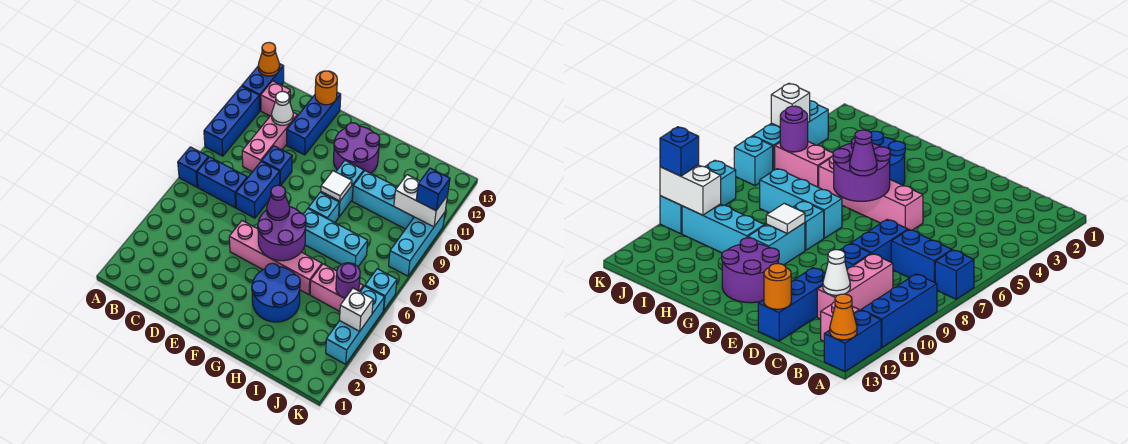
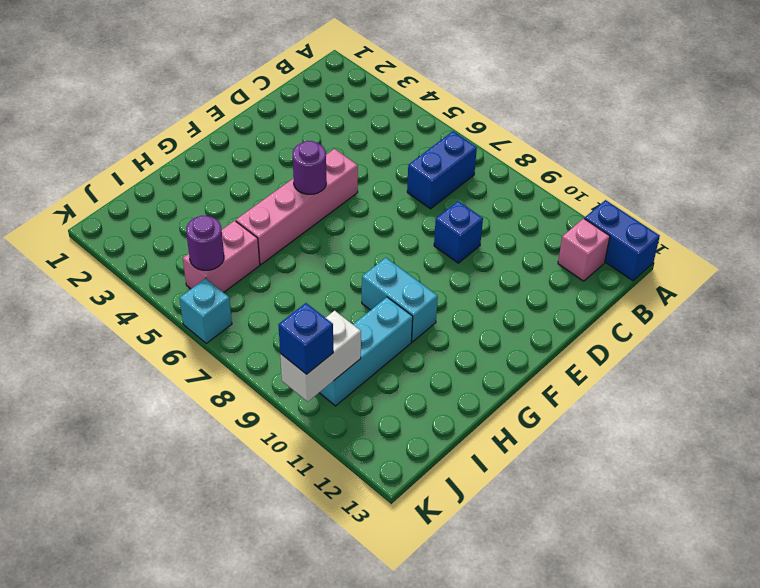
purple round brick F5 level 2 -> purple round brick F5:G6 level 2
none -> blue brick A7 level 1
none -> blue brick A9:A11 level 1
none -> pink brick C9:C11 level 1
none -> blue brick D7:D8 level 1

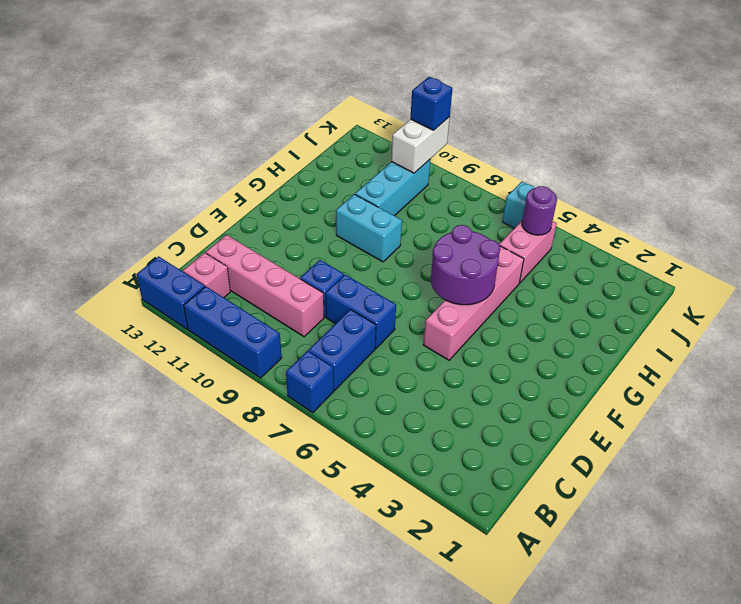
pink brick C9:C12 level 1 -> pink brick C9:C11 level 1
none -> blue brick D11:D13 level 1
none -> purple round brick F11:G12 level 1
none -> blue round brick G3:H4 level 1
none -> cyan brick G7:I7 level 1

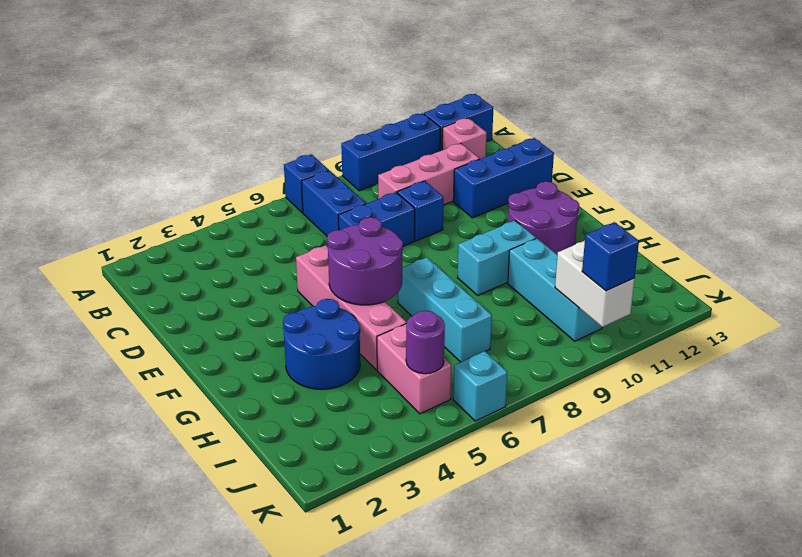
none -> cyan brick G8 level 1
none -> cyan brick K3:K5 level 1
none -> cyan brick K8:K10 level 1
none -> orange cone A13 level 2

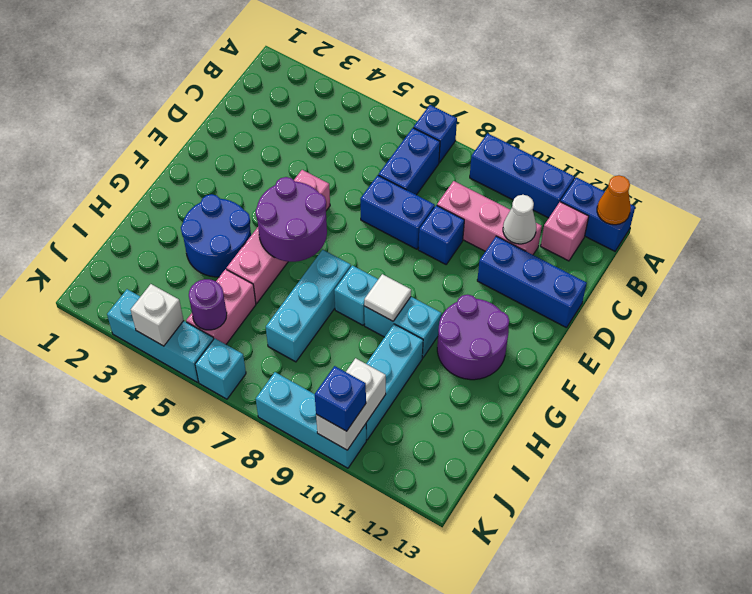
none -> orange round brick D13 level 2
none -> purple cone F6 level 3

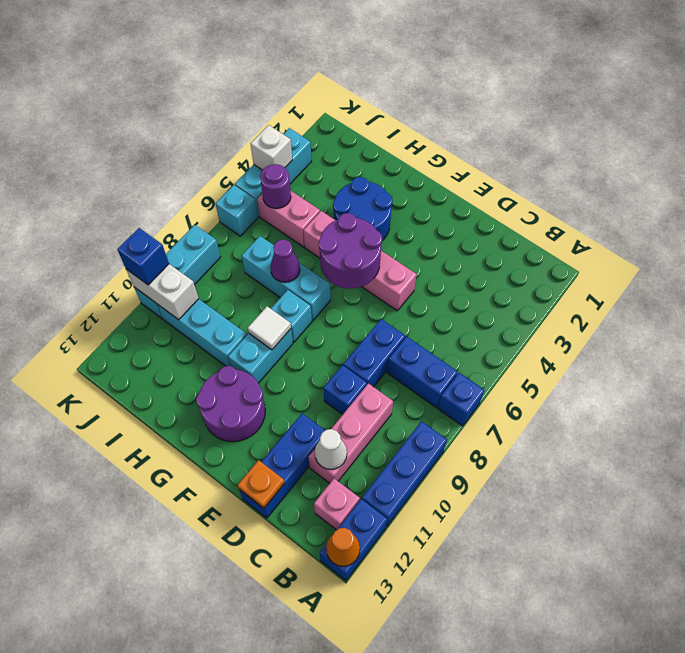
orange plate D13 level 2 -> orange round brick D13 level 2
purple cone H7 level 2 -> purple cone F6 level 3

